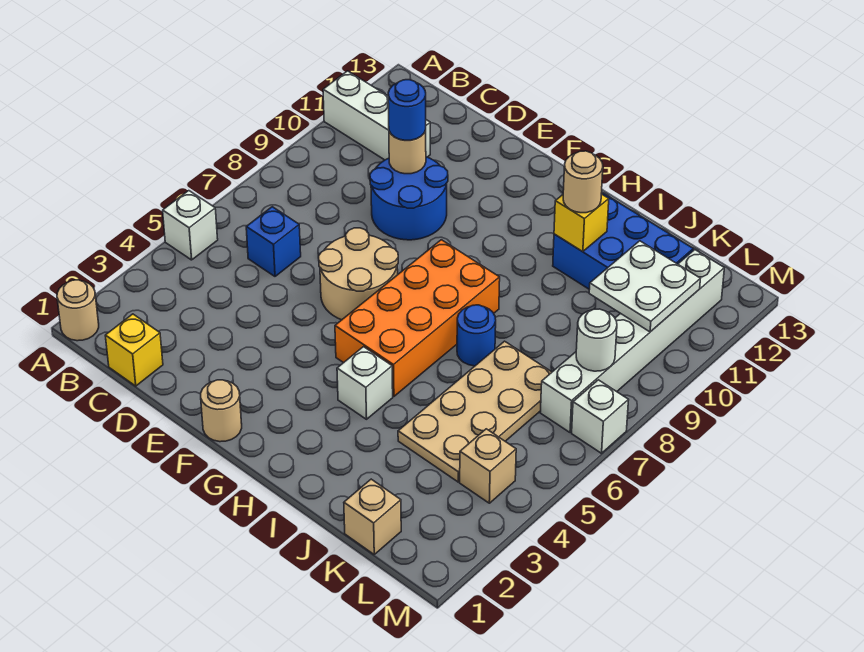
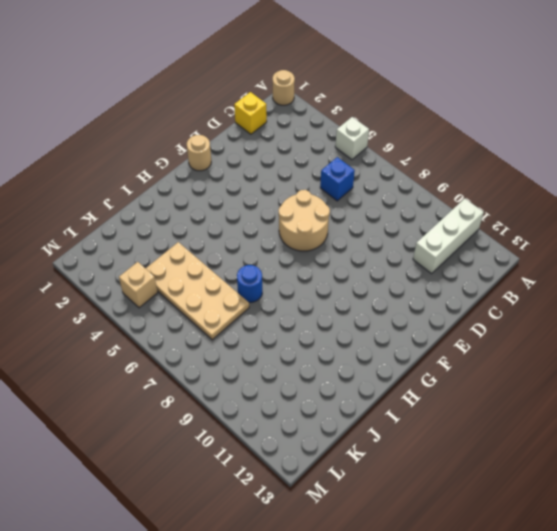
none -> blue round brick D9:E10 level 1
none -> orange brick G5:H8 level 1
none -> white brick H4 level 1

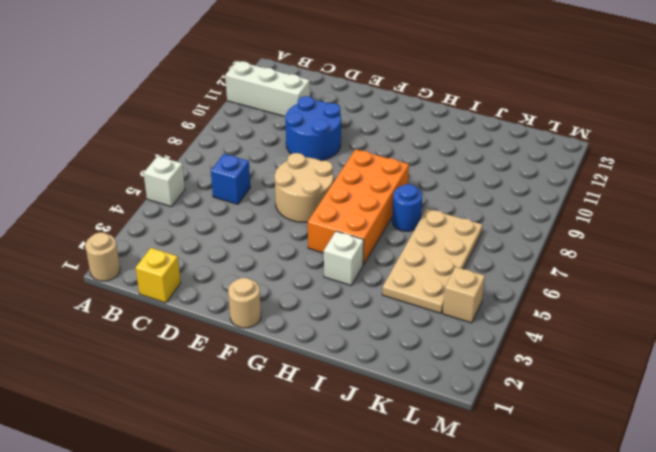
none -> blue brick I11:K12 level 1
none -> tan brick K1 level 1
none -> white brick L7:L12 level 1

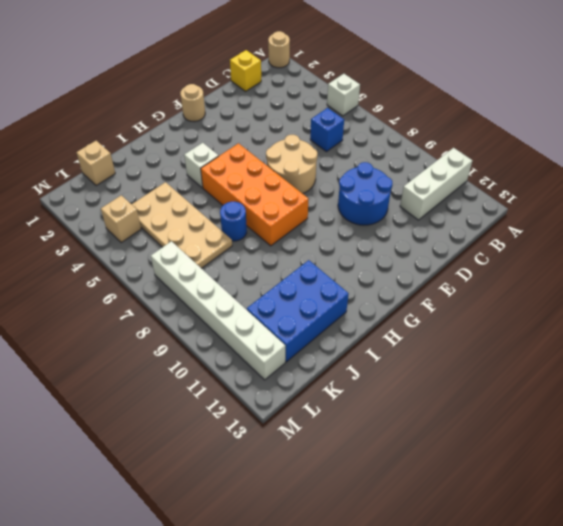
none -> white brick M7 level 1
none -> tan round brick D10 level 2
none -> yellow brick I11 level 2

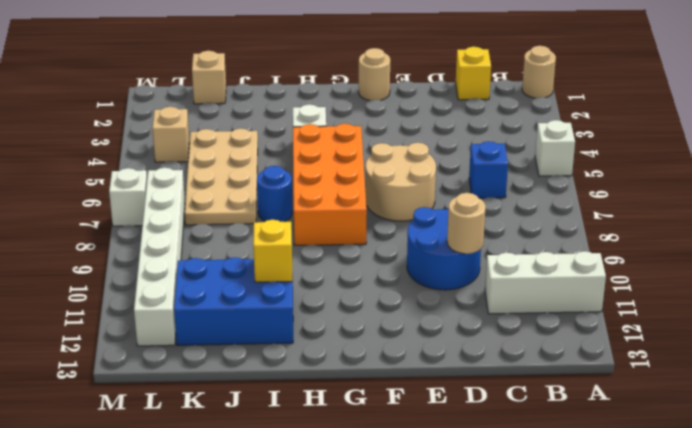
none -> white plate K10:L11 level 2
none -> white round brick L8 level 2
none -> blue round brick D10 level 3

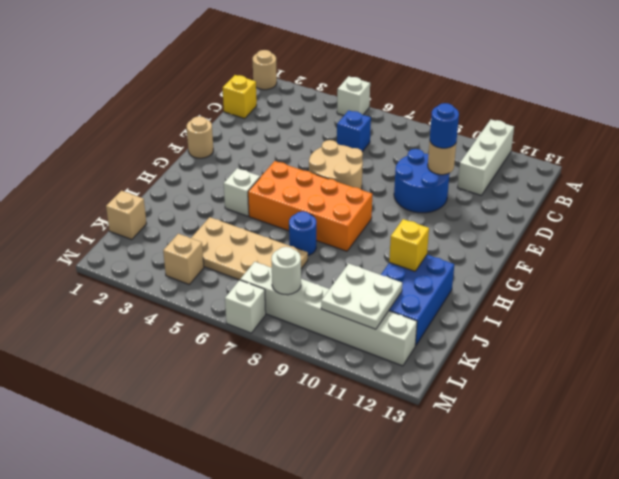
none -> tan round brick I11 level 3

